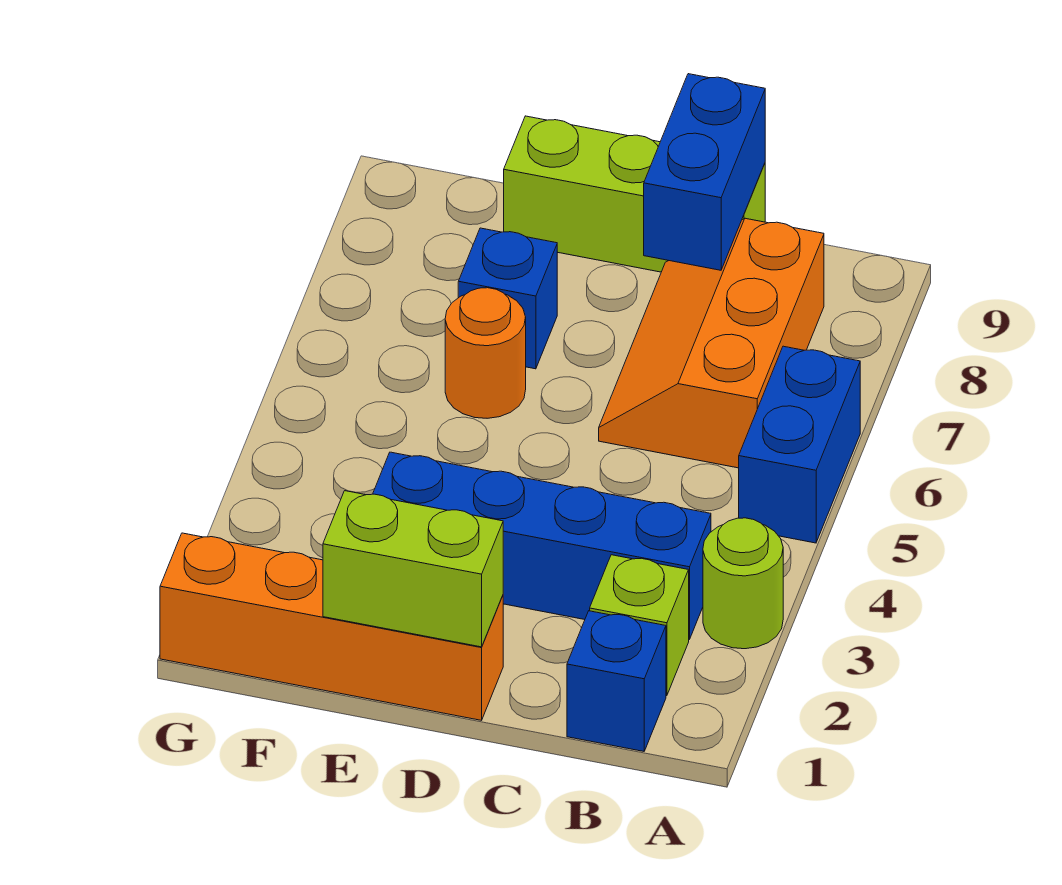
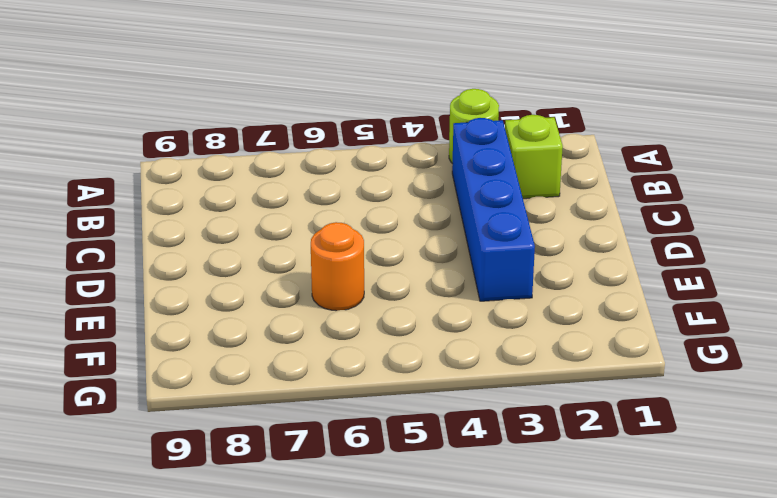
none -> blue brick A5:A6 level 1
none -> blue brick B1 level 1
none -> orange slope B6:C8 level 1 top B

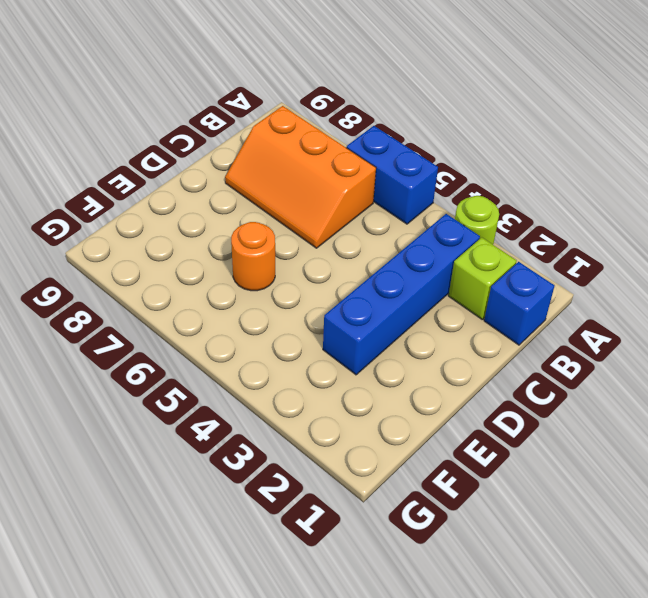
none -> lime brick C9:E9 level 1
none -> orange brick D1:G1 level 1
none -> blue brick E7 level 1

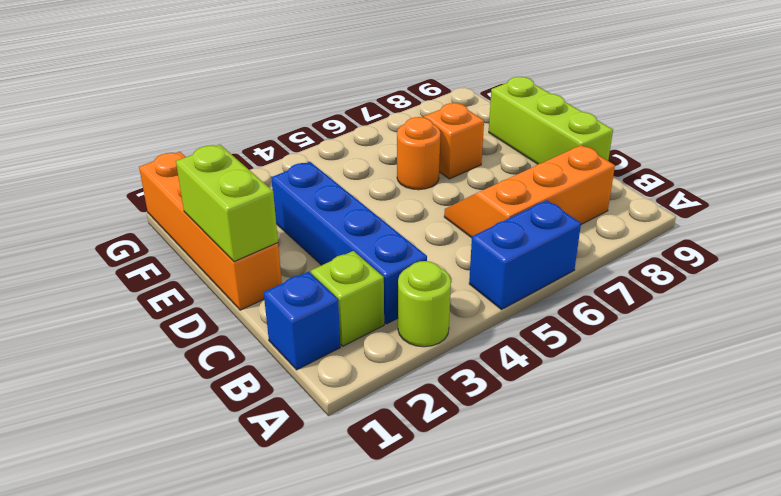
orange brick E7 level 1 -> blue brick E7 level 1
none -> blue brick C8:C9 level 2

